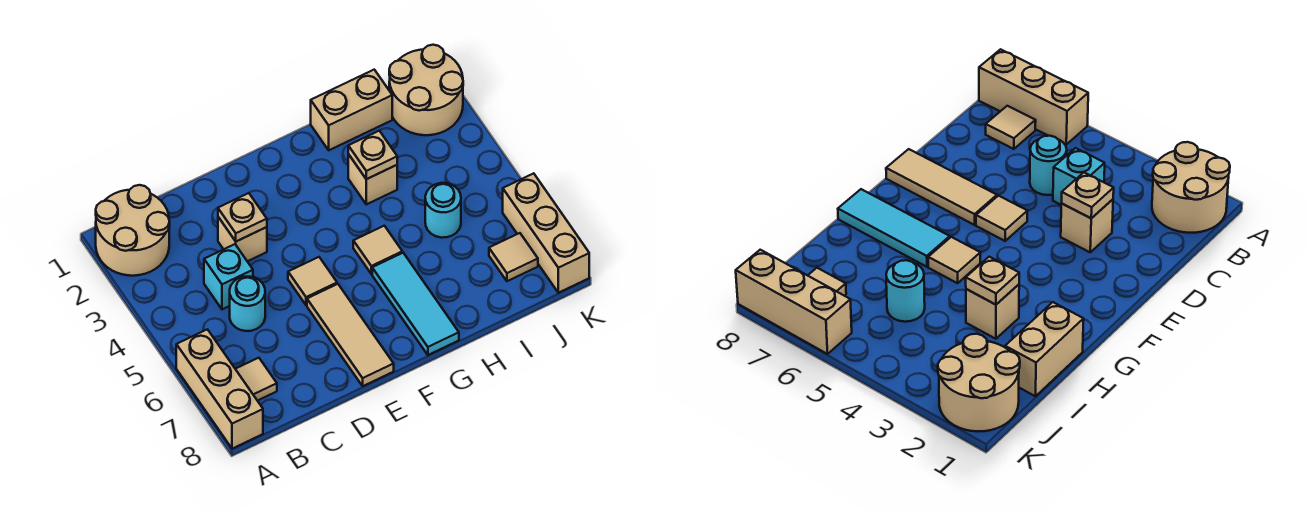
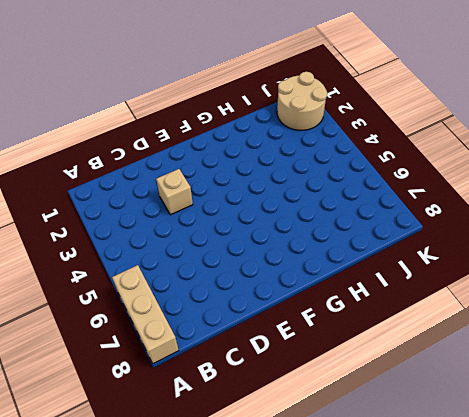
none -> tan round brick A1:B2 level 1
none -> tan tile B7 level 1
none -> cyan brick C4 level 1

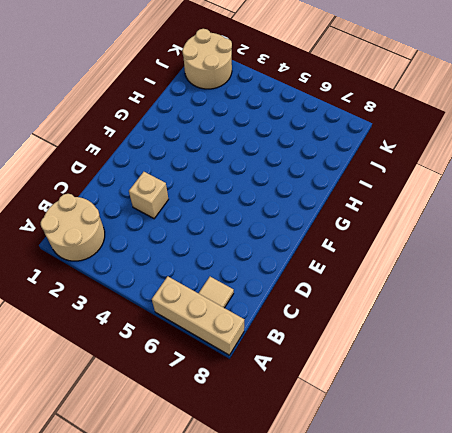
none -> cyan brick C4 level 1
none -> cyan round brick C5 level 1
none -> tan tile E5 level 1

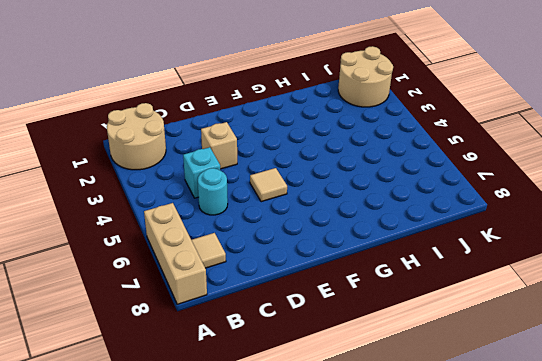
none -> tan tile E6:E8 level 1
none -> tan tile G5 level 1
none -> cyan tile G6:G8 level 1

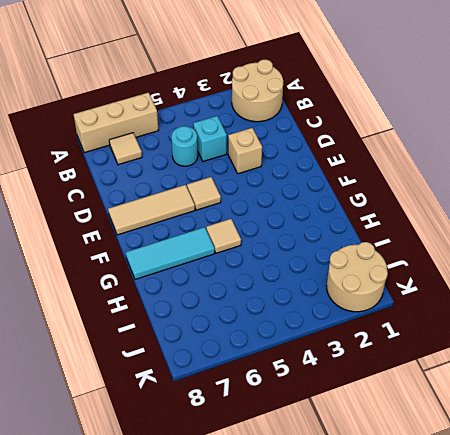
none -> tan brick H1:I1 level 1
none -> tan brick H3 level 1
none -> cyan round brick I5 level 1

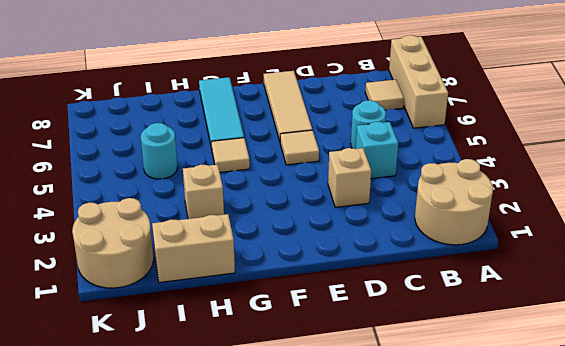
none -> tan tile J7 level 1
none -> tan brick K6:K8 level 1
none -> tan plate D3 level 2

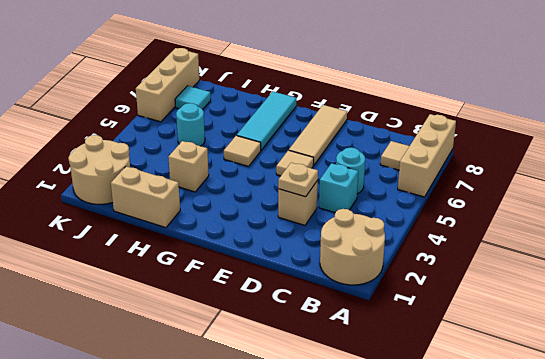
cyan tile J7 level 1 -> tan tile J7 level 1
none -> tan plate H3 level 2

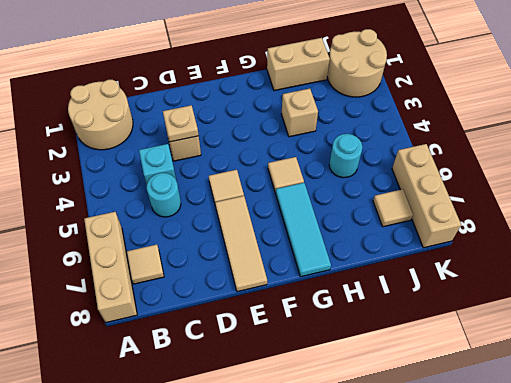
none -> tan plate H3 level 2

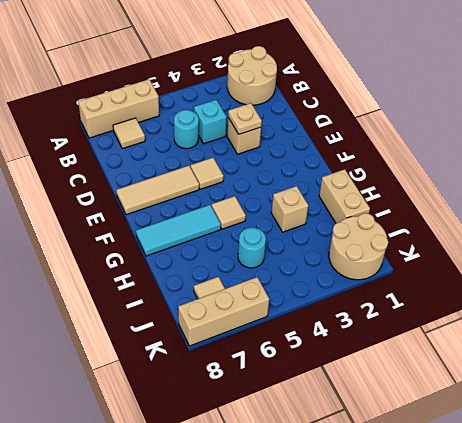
none -> tan plate H3 level 2

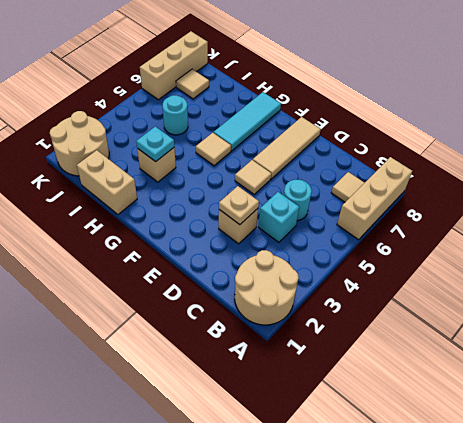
cyan plate H3 level 2 -> tan plate H3 level 2

